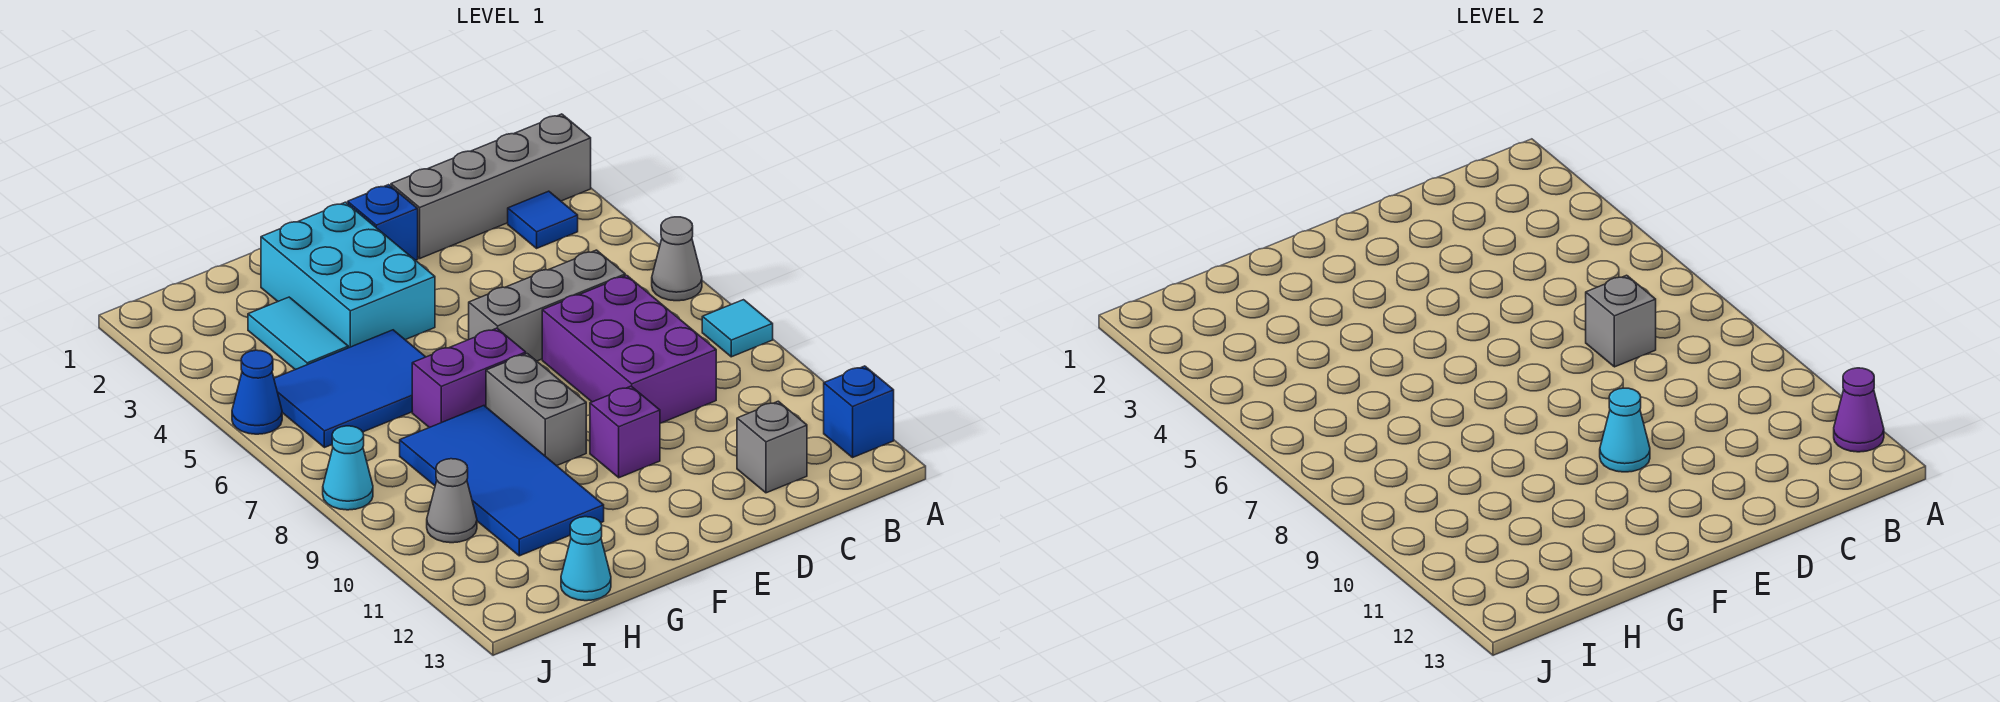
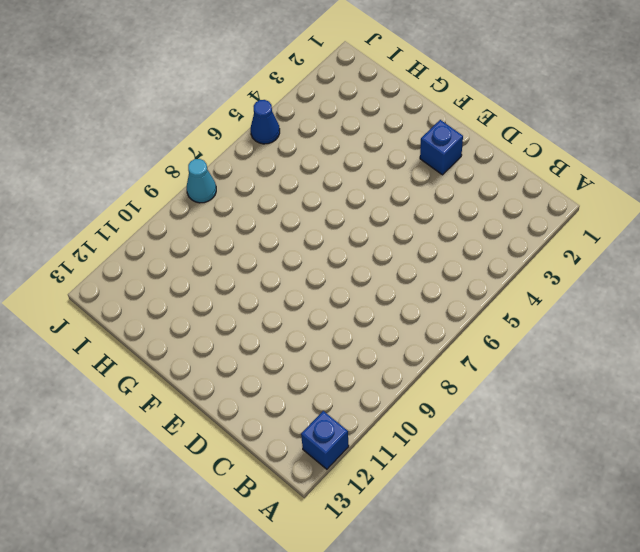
none -> grey brick A2:D2 level 1
none -> grey cone A6 level 1
none -> cyan tile A8 level 1

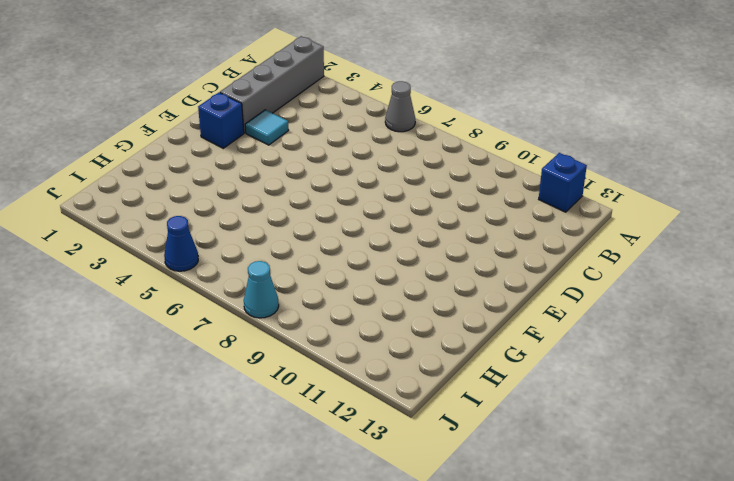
cyan tile D3 level 1 -> cyan tile A8 level 1
none -> blue tile B3 level 1
none -> grey brick C6:E6 level 1
none -> purple brick C7:D9 level 1

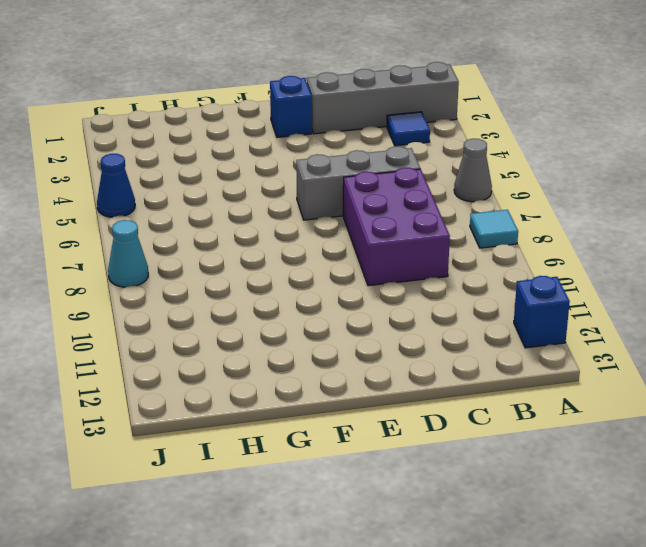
none -> grey brick C12 level 1
none -> purple brick E10 level 1
none -> cyan brick F2:G4 level 1

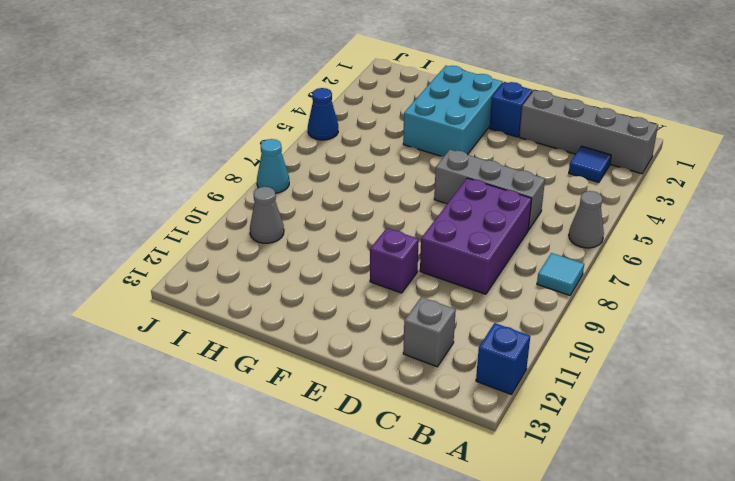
none -> purple brick F7:G7 level 1
none -> grey brick F8:F9 level 1
none -> blue tile G5:I6 level 1

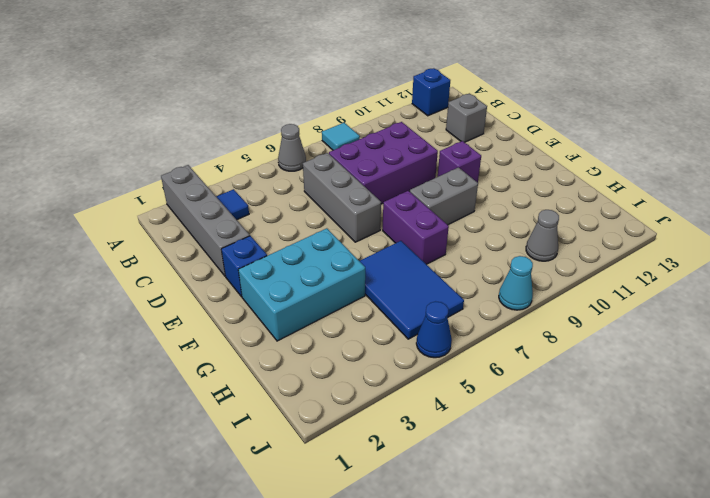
none -> blue tile G8:H11 level 1
none -> cyan tile H3:H4 level 1
none -> cyan cone H13 level 1

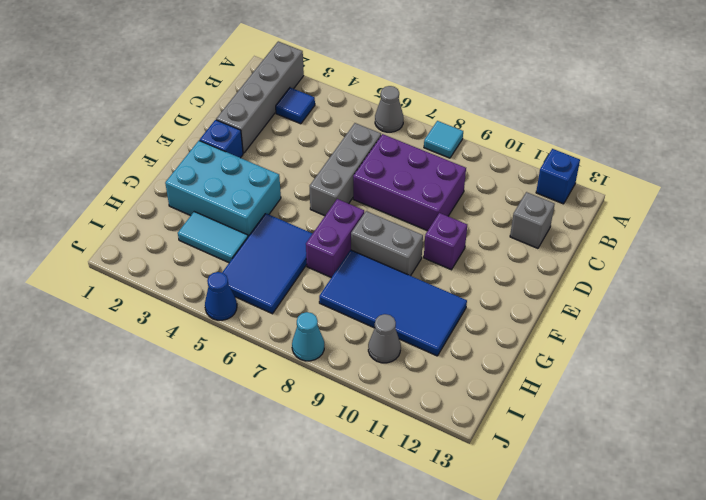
none -> cyan cone H13 level 1
none -> purple cone A12 level 2
none -> grey brick C7 level 2

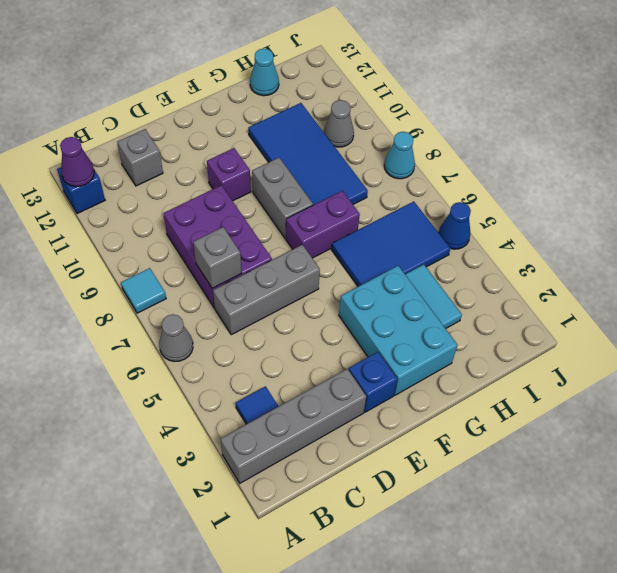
none -> cyan cone E10 level 2

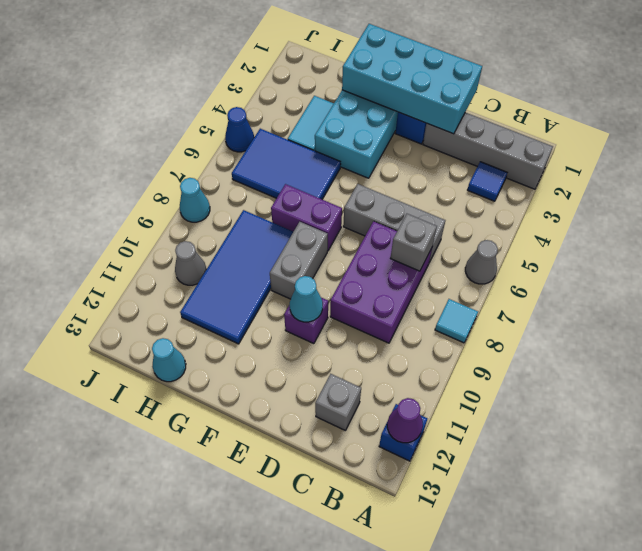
cyan brick D1:G2 level 2 -> none

